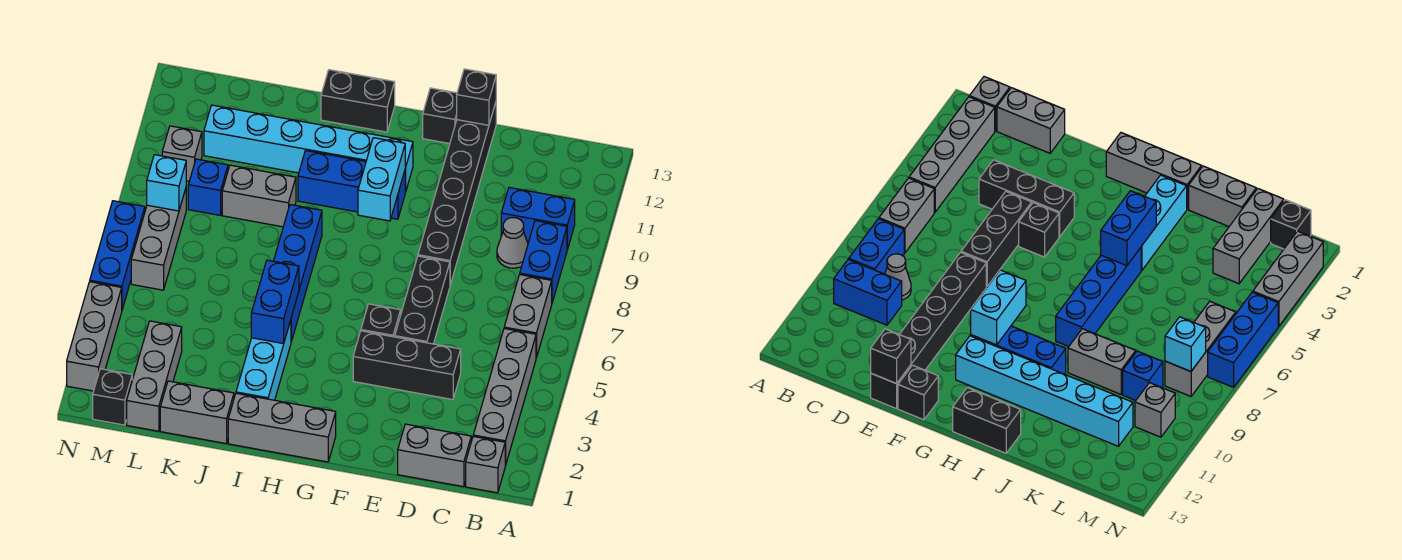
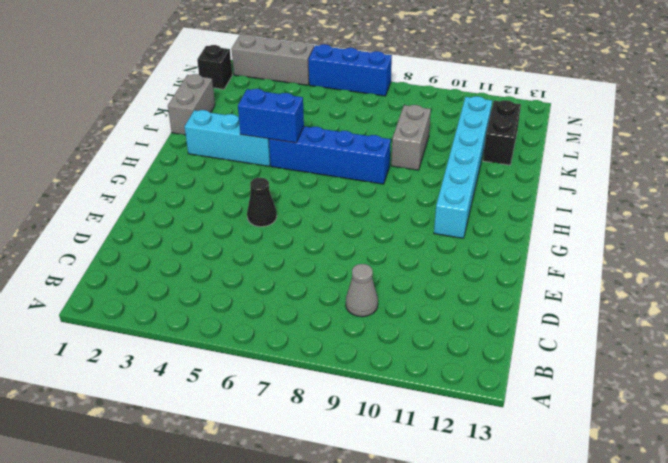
black cone F5 level 1 -> black brick F5 level 1
black brick K12:L12 level 1 -> black brick H13:I13 level 1
none -> grey brick B1 level 1
none -> grey brick B2:B5 level 1
none -> grey brick B6:B7 level 1
none -> blue brick B8:B9 level 1

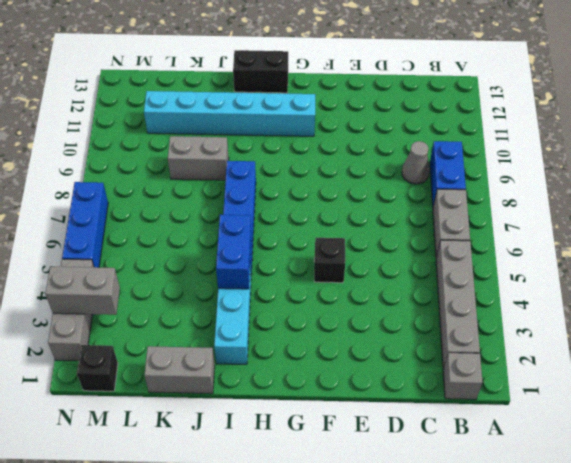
grey brick M3:N3 level 2 -> grey brick C1:D1 level 1
none -> blue brick B10:C10 level 1
none -> black brick D4:F4 level 1
none -> black brick E5:E7 level 1
none -> black brick E8:E13 level 1

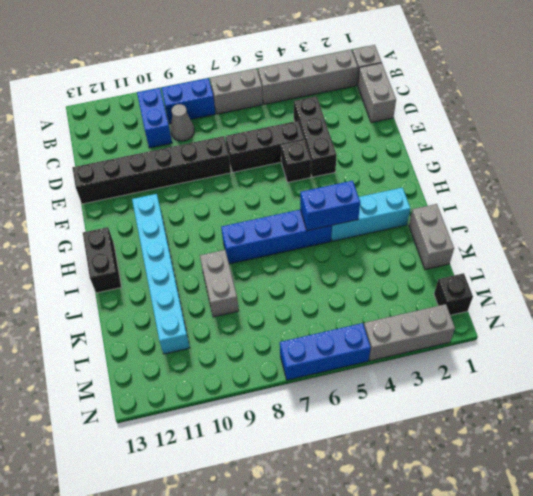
none -> black brick F13 level 1
none -> grey brick G1:I1 level 1
none -> blue brick G10:I10 level 1
none -> grey brick L1:L3 level 1

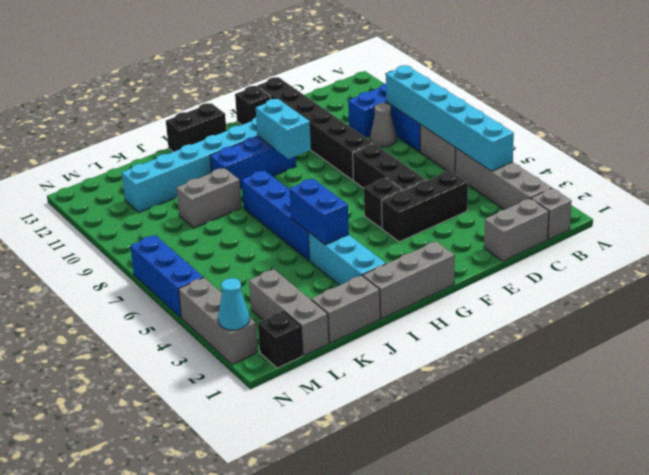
cyan brick B4:B9 level 2 -> none
cyan cone N2 level 2 -> none
none -> blue brick L9 level 1
none -> grey brick M6:M8 level 1
none -> grey brick M10 level 1
none -> black brick E13 level 2

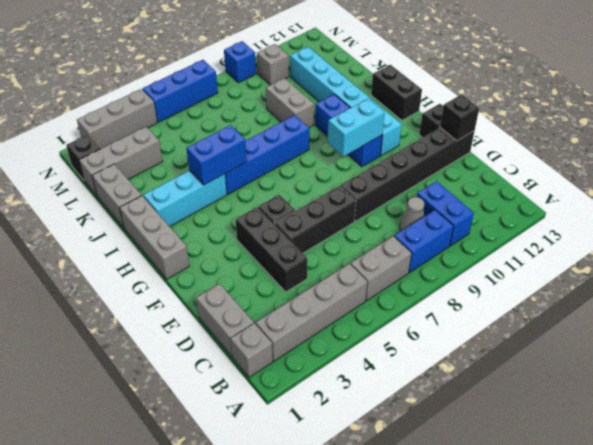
blue brick N9 level 1 -> blue brick L9 level 1
none -> grey brick M6:M8 level 1
none -> cyan brick M8 level 2

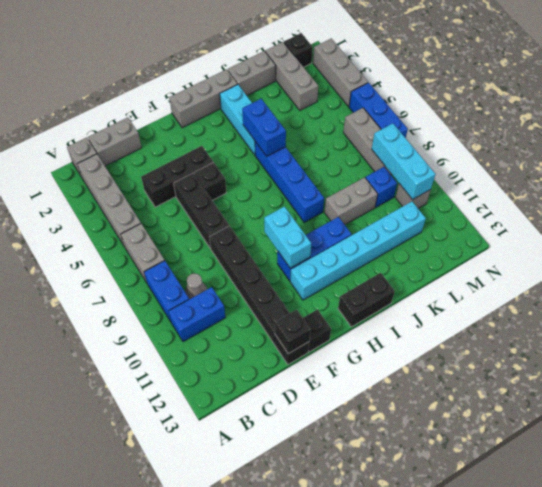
cyan brick M8:M10 level 2 -> cyan brick M8 level 2

